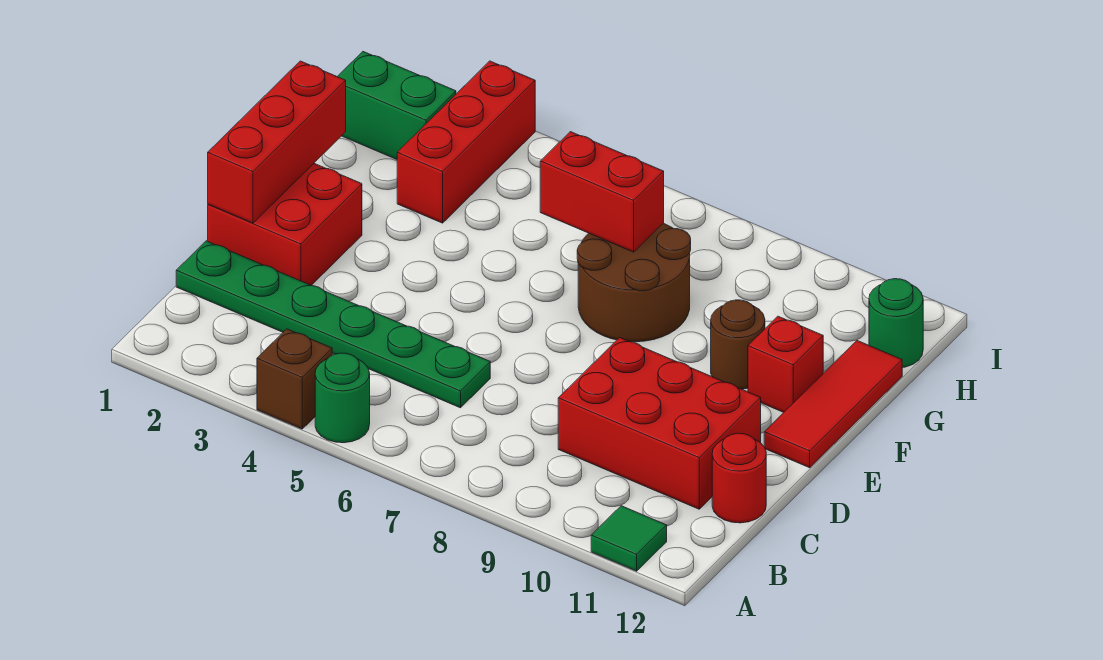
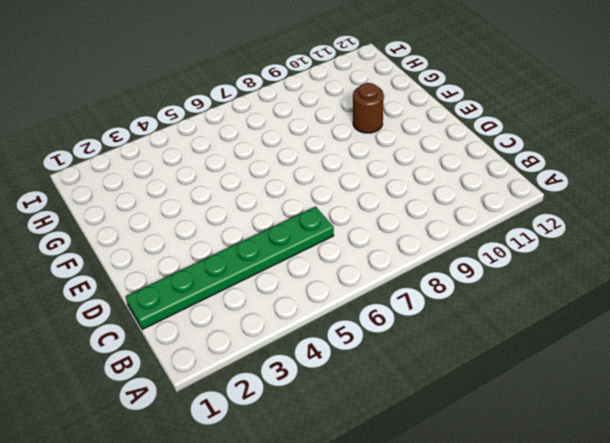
none -> brown brick A4 level 1
none -> green round brick A5 level 1
none -> green tile A11 level 1

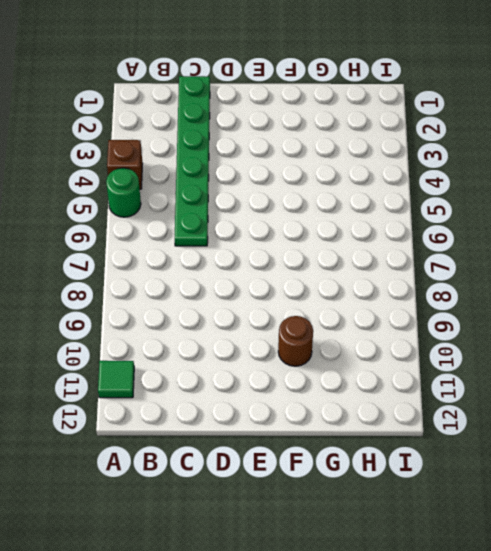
none -> red brick C9:D11 level 1
none -> red round brick C12 level 1
none -> red brick D1:E2 level 1

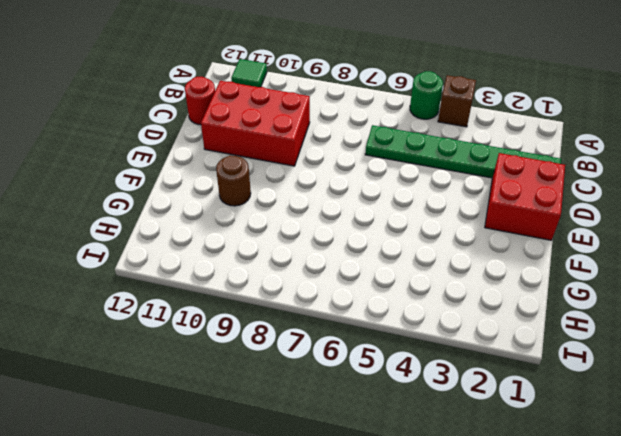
none -> red tile E12:G12 level 1
none -> brown round brick F7:G8 level 1
none -> red brick F11 level 1

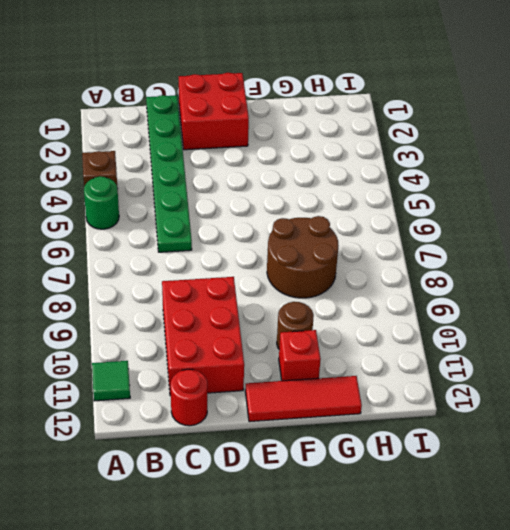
none -> red brick G3:I3 level 1
none -> green brick H1:H2 level 1
none -> green round brick H12 level 1

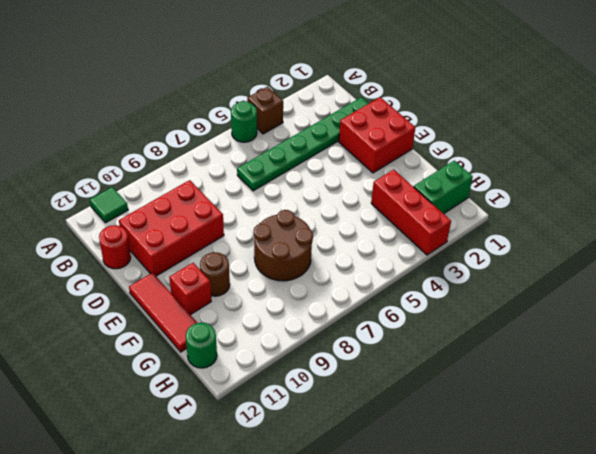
none -> red brick D1:F1 level 2
none -> red brick G6:G7 level 2

